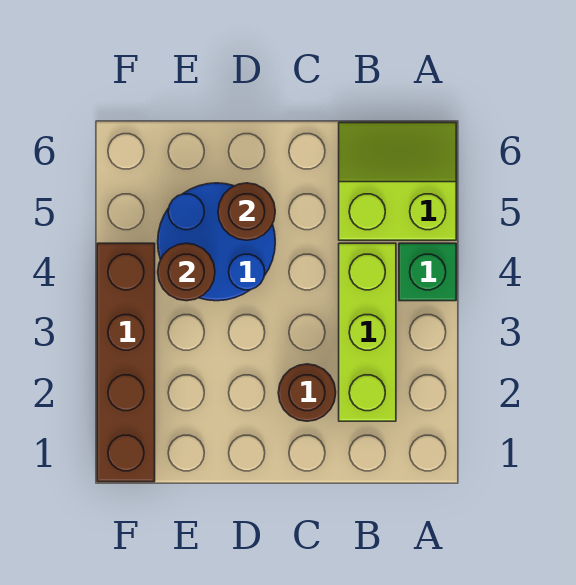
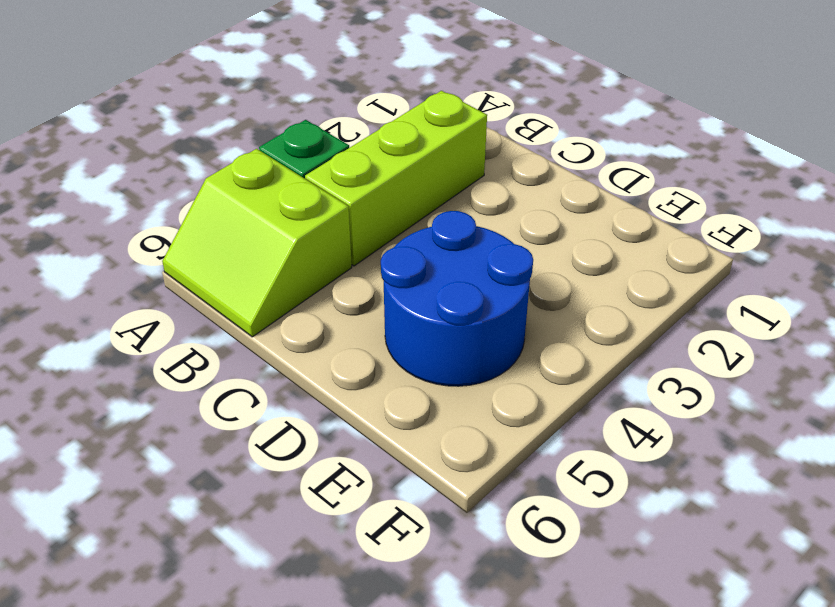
none -> brown round brick C2 level 1
none -> brown brick F1:F4 level 1

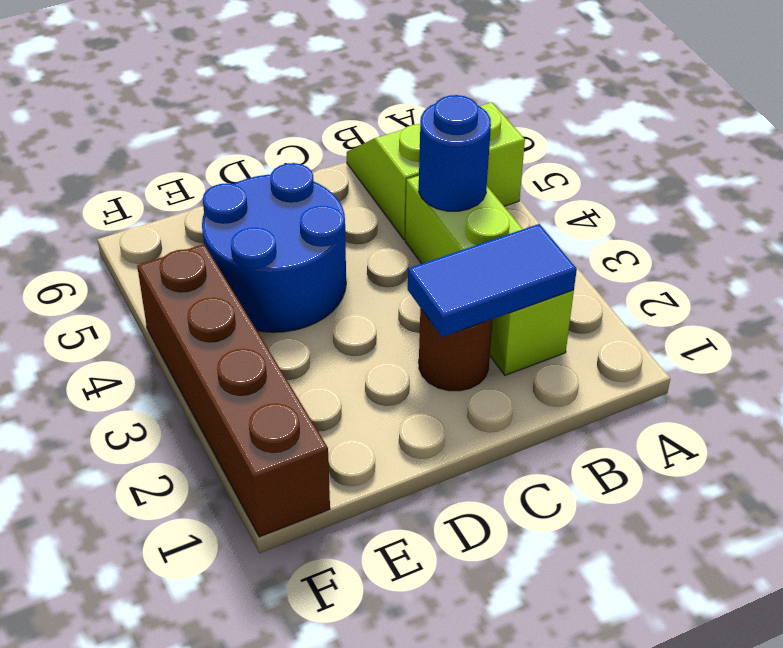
blue tile B2:C2 level 2 -> none
blue round brick B4 level 2 -> none
none -> green brick A4 level 1
none -> brown round brick D5 level 2

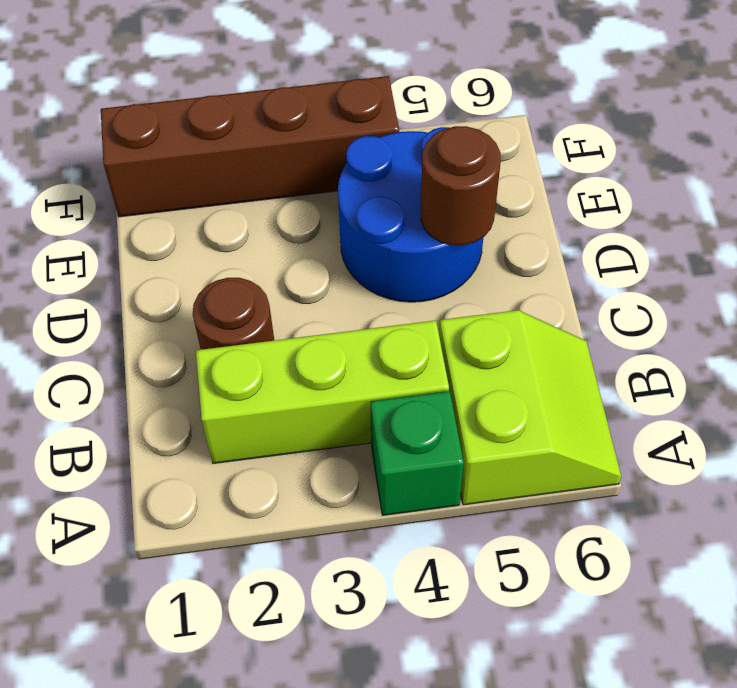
none -> brown round brick E4 level 2

